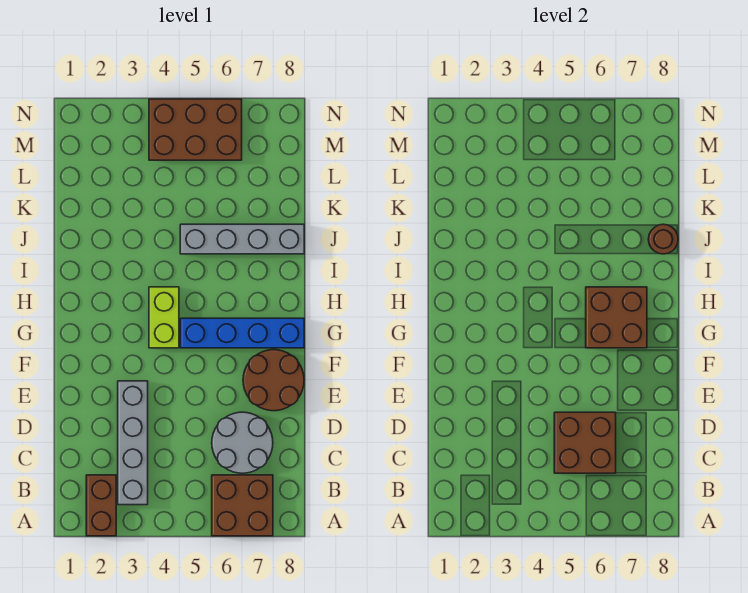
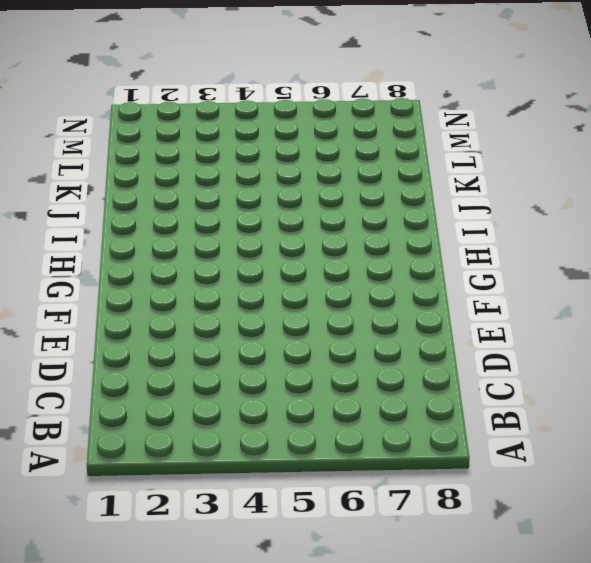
none -> brown brick A2:B2 level 1
none -> brown brick A6:B7 level 1
none -> grey brick B3:E3 level 1

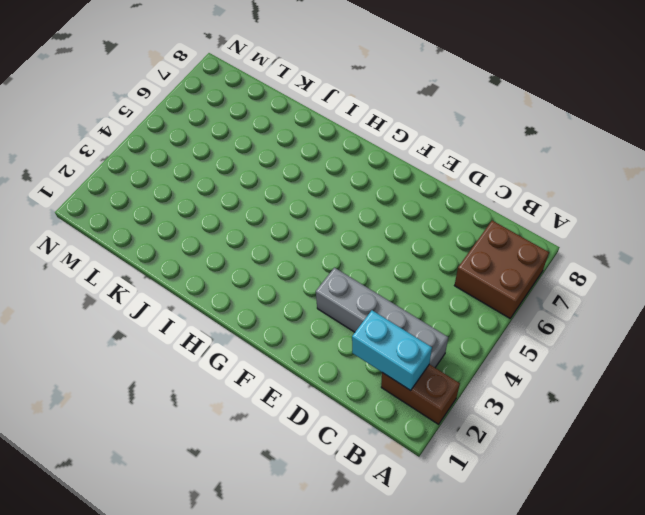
cyan brick B2:C2 level 2 -> none
none -> grey round brick C6:D7 level 1
none -> brown round brick E7:F8 level 1
none -> lime brick G4:H4 level 1

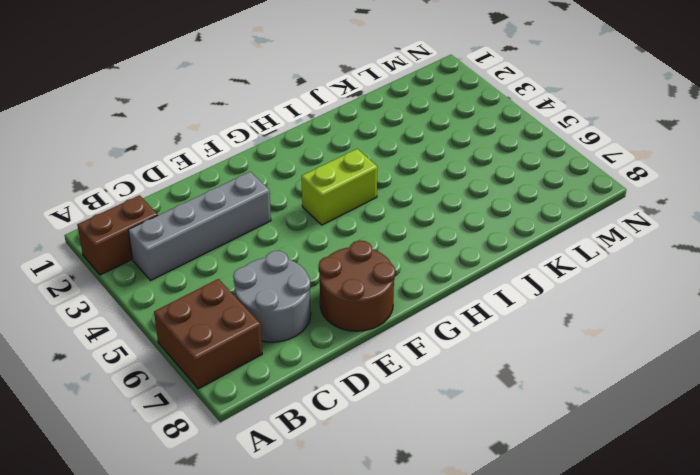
none -> blue brick G5:G8 level 1
none -> grey brick J5:J8 level 1
none -> brown brick M4:N6 level 1

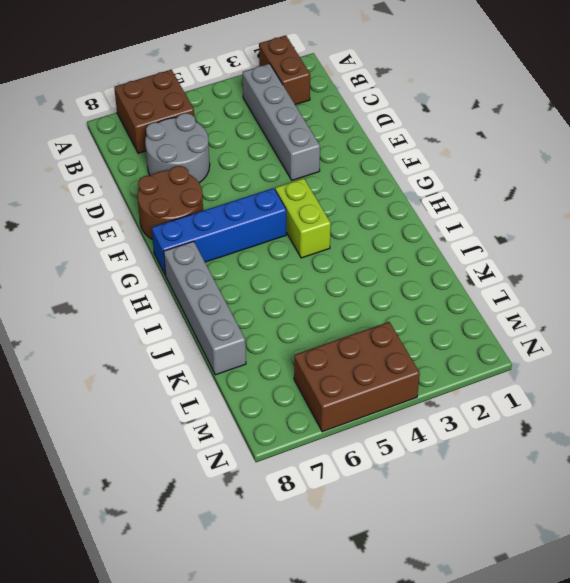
grey brick H8:K8 level 1 -> grey brick J5:J8 level 1
none -> brown brick C5:D6 level 2
none -> brown brick G6:H7 level 2
none -> brown round brick J8 level 2

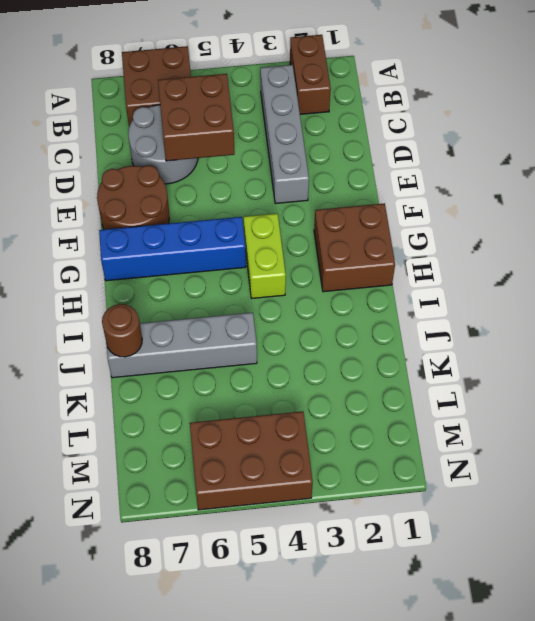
brown brick G1:H2 level 1 -> brown brick G6:H7 level 2

